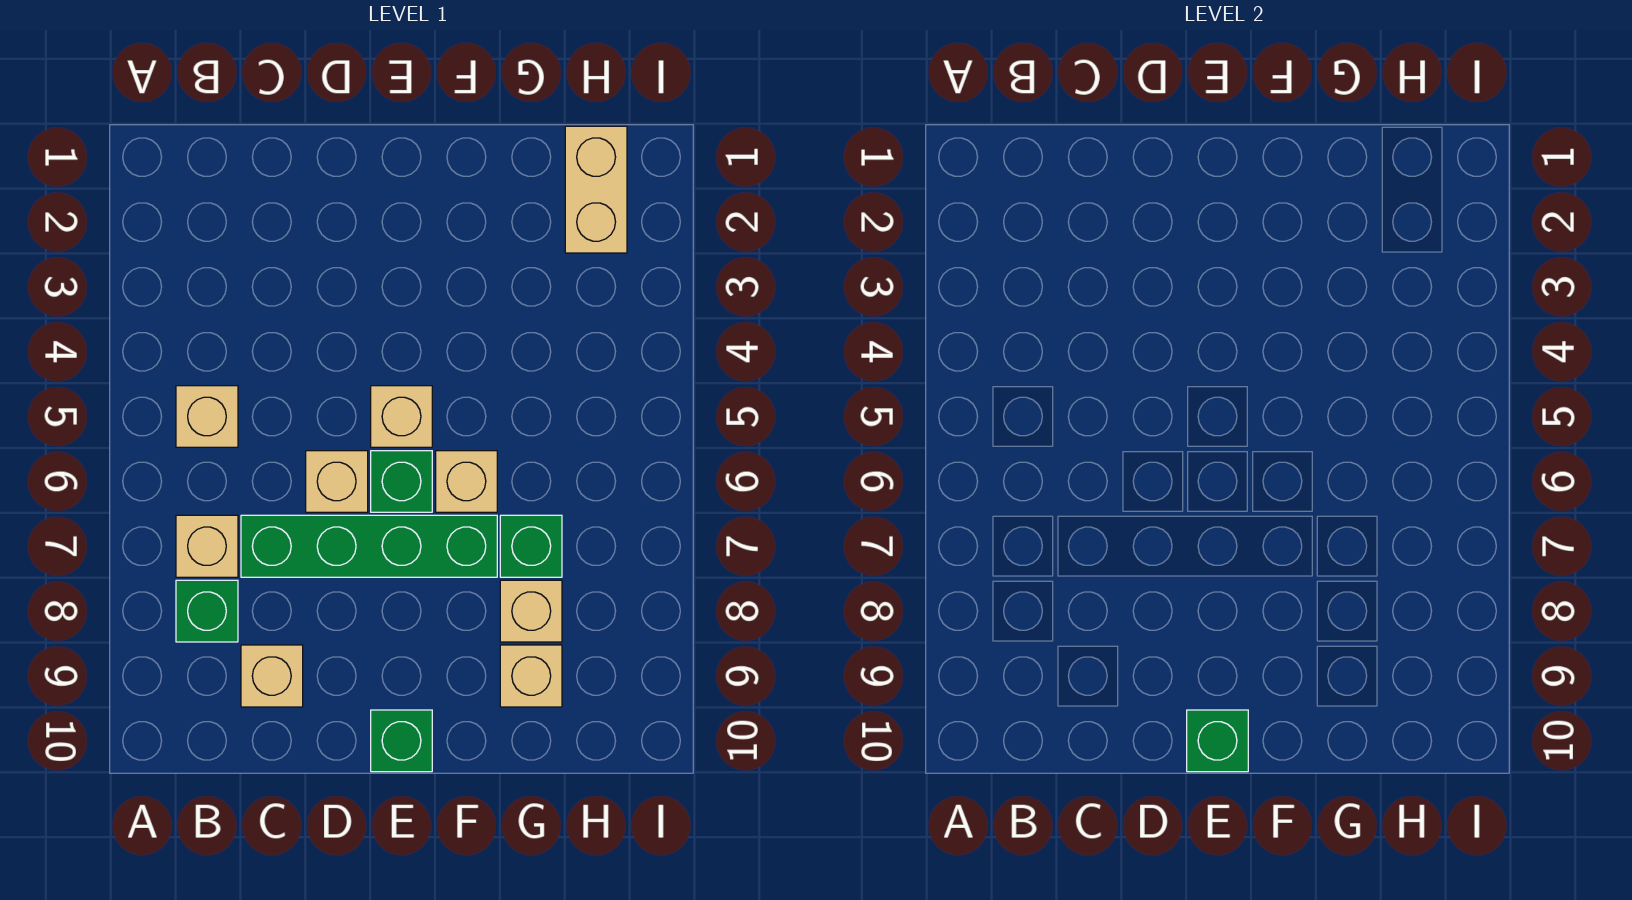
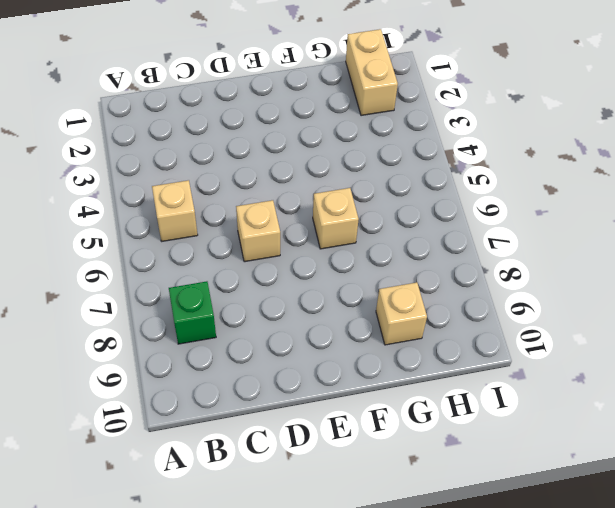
none -> tan brick B7 level 1
none -> green brick C7:F7 level 1
none -> tan brick C9 level 1

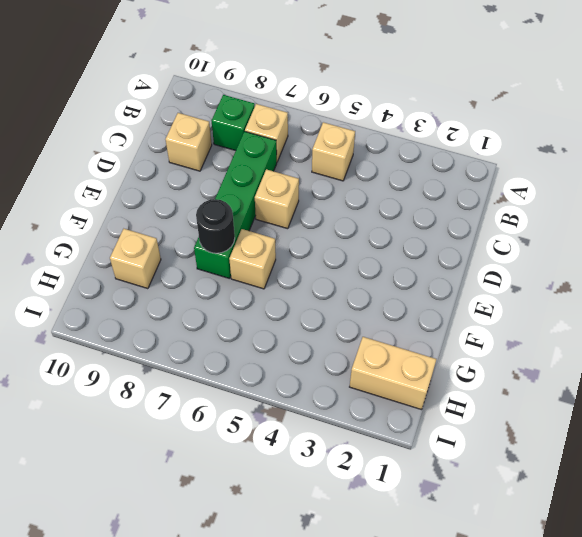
black round brick F7 level 2 -> none
none -> tan brick E5 level 1
none -> green brick E6 level 1
none -> green brick E10 level 1

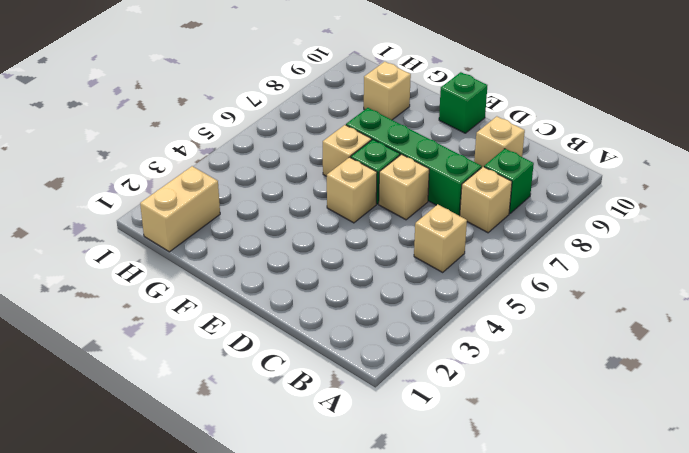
none -> green brick G7 level 1
none -> tan brick G8 level 1
none -> green brick E10 level 2

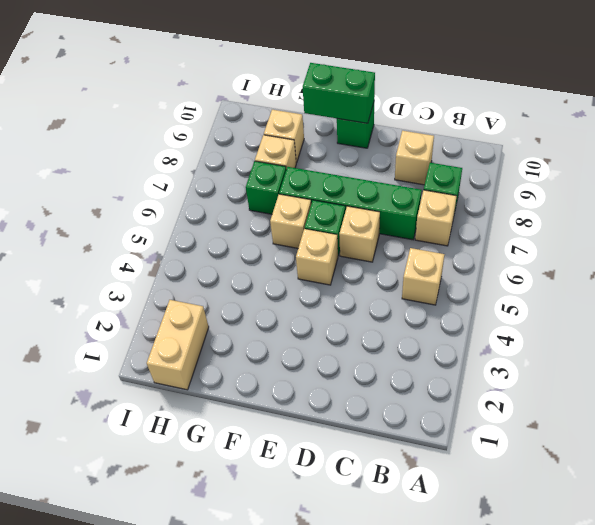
green brick E10:F10 level 2 -> green brick E10 level 2

